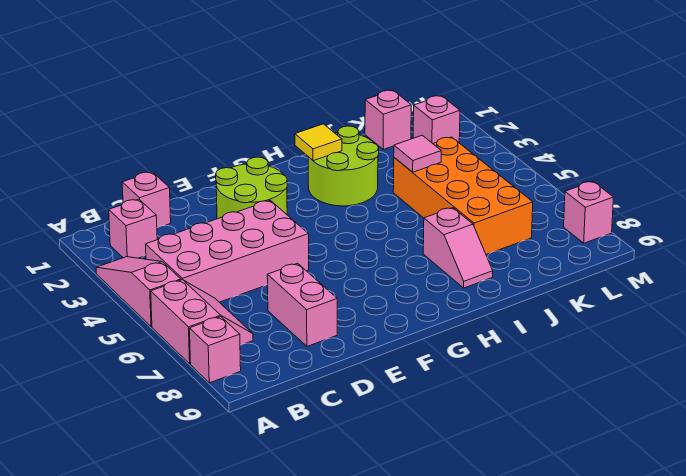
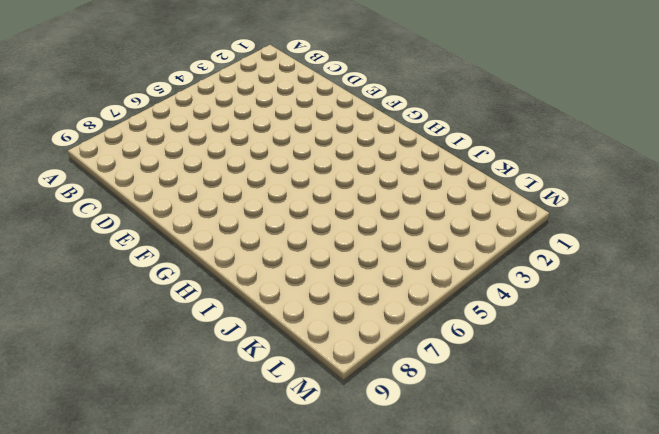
none -> pink slope A3:A5 level 1 top 5
none -> pink slope A6:B7 level 1 top A
none -> pink brick A8 level 1

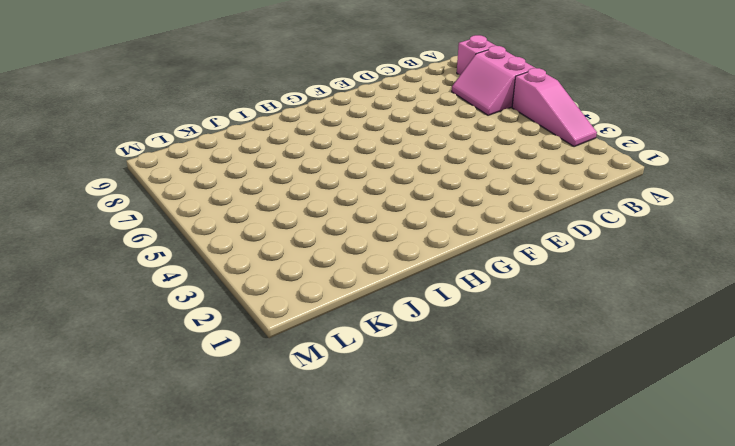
none -> pink brick B2 level 1
none -> pink brick B4:E5 level 1
none -> pink brick C1 level 1

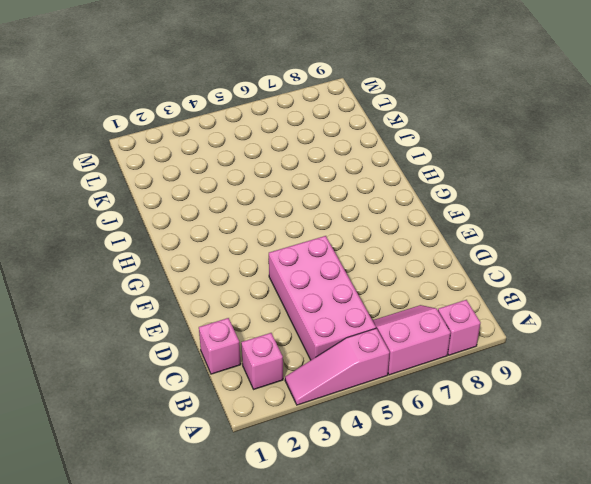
none -> pink brick D7:D8 level 1
none -> lime round brick E2:F3 level 1
none -> lime round brick H2:I3 level 1

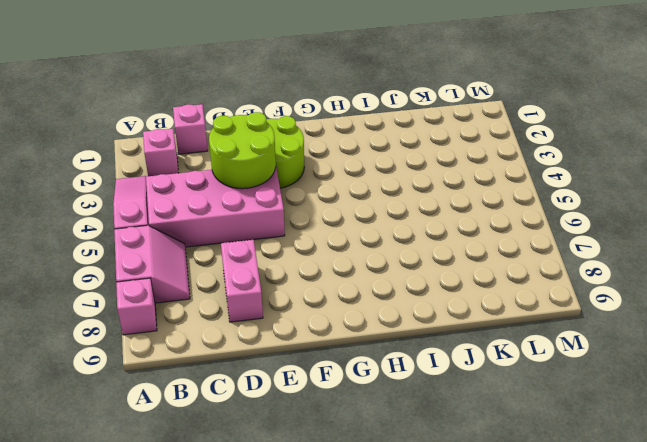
lime round brick D3:E4 level 2 -> lime round brick H2:I3 level 1
none -> pink slope I7:I8 level 1 top 7
none -> orange brick J4:K7 level 1
none -> pink brick K1 level 1

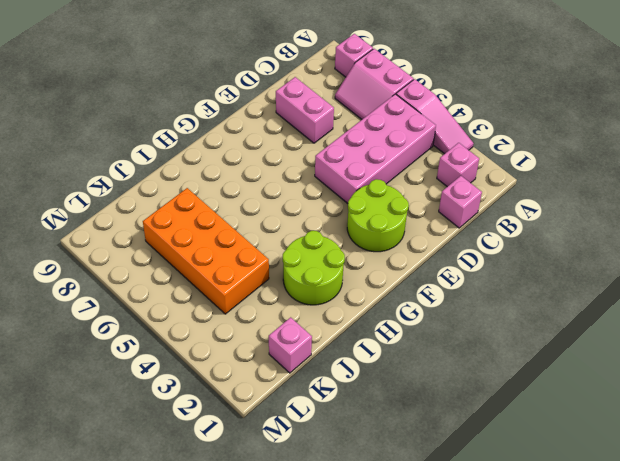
none -> pink slope I7:I8 level 1 top 7
none -> pink brick L2 level 1
none -> pink brick M8 level 1

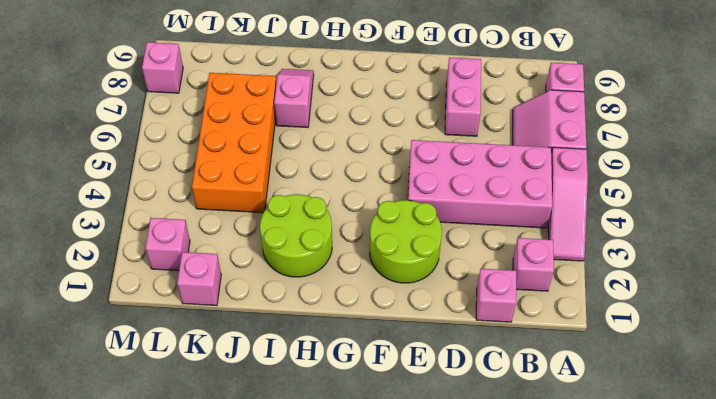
none -> yellow tile H2 level 2
none -> pink tile J4 level 2

